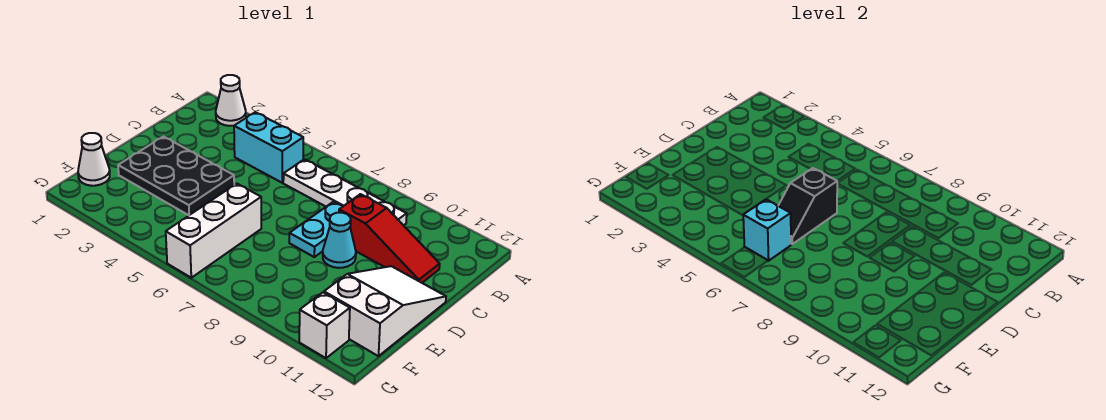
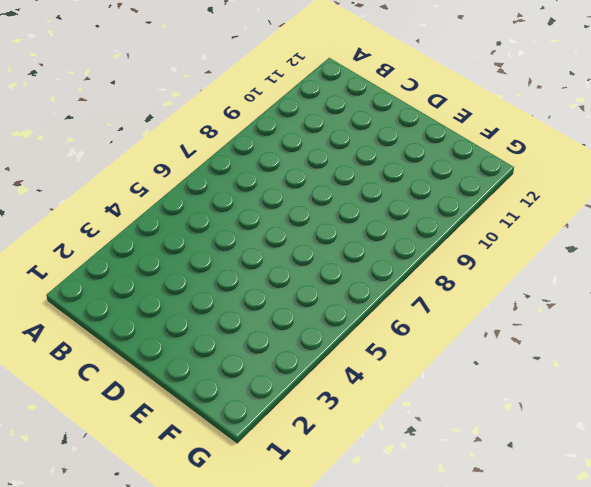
none -> white cone A2 level 1
none -> cyan brick B4:B5 level 1
none -> white plate B6:B9 level 1

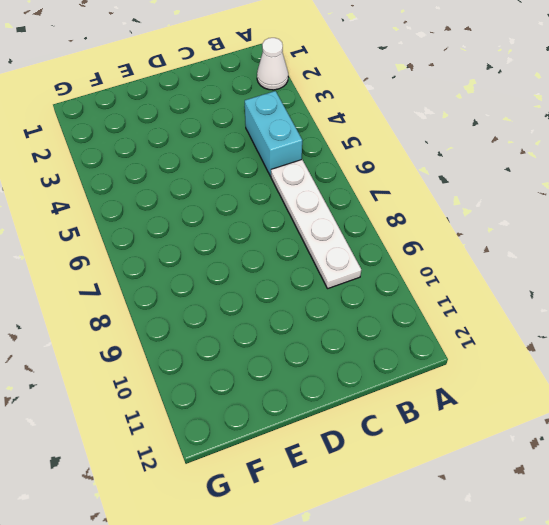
none -> cyan plate C8:D8 level 1
none -> red slope C9:C11 level 1 top 9
none -> black plate D2:E4 level 1

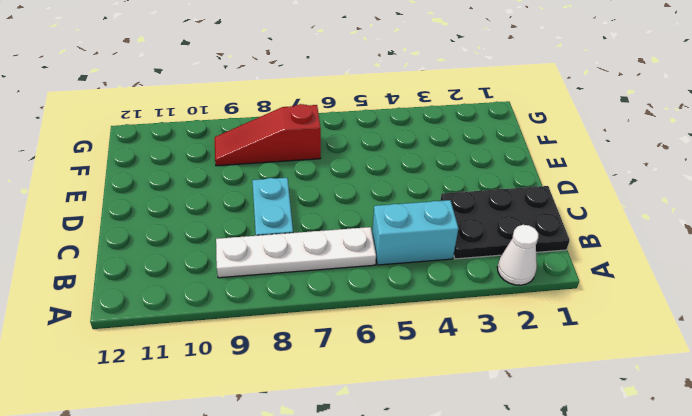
black plate B1:C3 level 1 -> black plate D2:E4 level 1
red slope F7:F9 level 1 top 7 -> red slope C9:C11 level 1 top 9
none -> cyan cone D9 level 1
none -> white slope D11:F12 level 1 top F
none -> white brick E6:G6 level 1

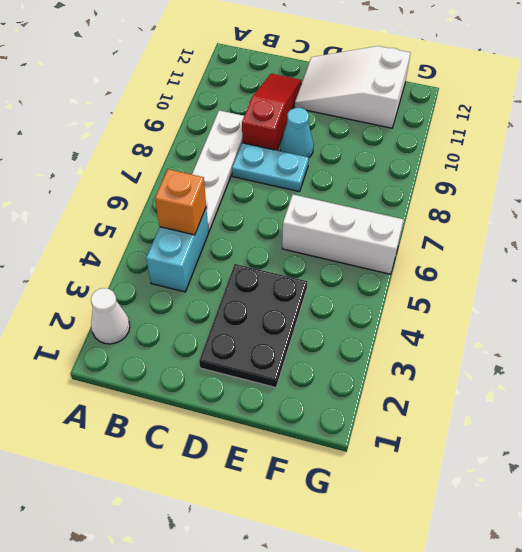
orange brick B5 level 2 -> none
none -> white cone F1 level 1
none -> white brick G11 level 1
none -> black slope D6:E6 level 2 top D

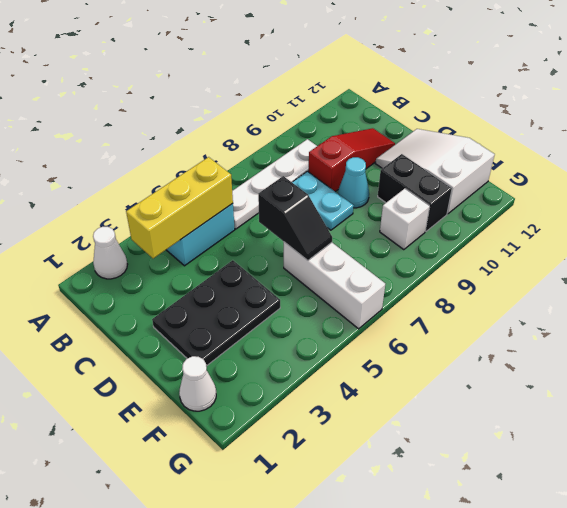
yellow brick B3:B5 level 2 -> none
black brick E10:F10 level 1 -> none
white brick F9 level 1 -> white brick G11 level 1
none -> cyan brick F6 level 2

